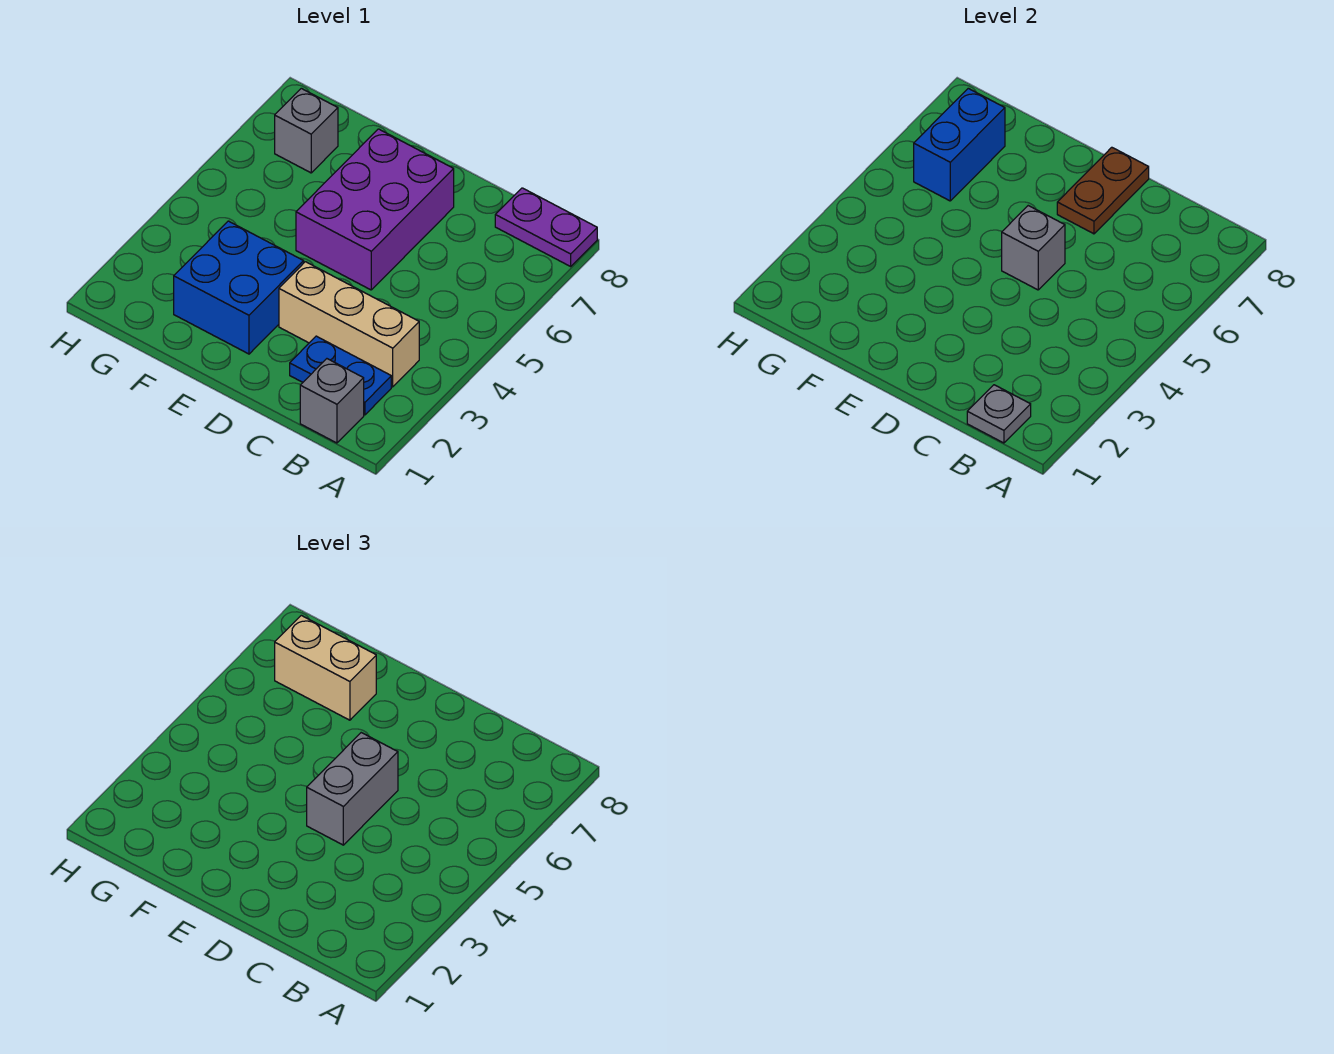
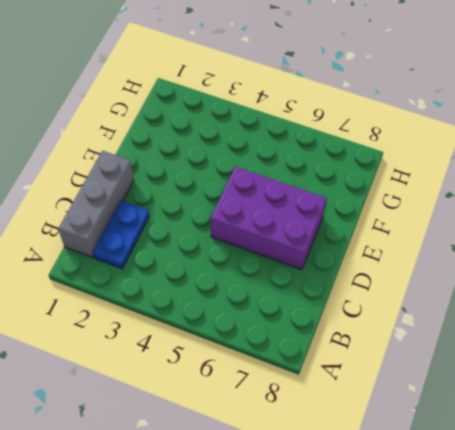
grey brick B1:D1 level 1 -> grey brick B1 level 1
none -> purple plate A8:B8 level 1
none -> tan brick B3:D3 level 1
none -> blue brick E2:F3 level 1

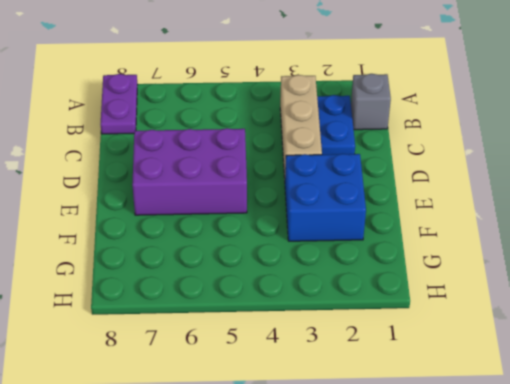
none -> grey brick G7 level 1
none -> grey plate B1 level 2
none -> grey brick D5 level 2

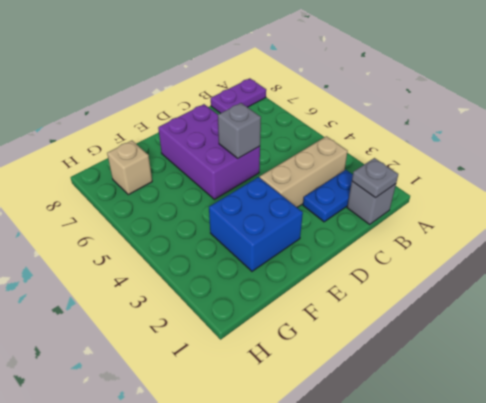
tan brick G7 level 1 -> grey brick G7 level 1
none -> brown plate D7:D8 level 2
none -> blue brick G6:G7 level 2
none -> grey brick D4:D5 level 3

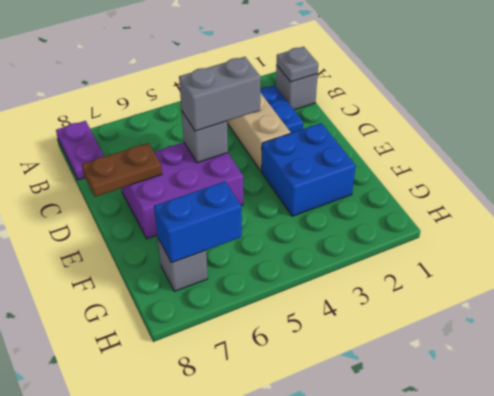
none -> tan brick F7:G7 level 3

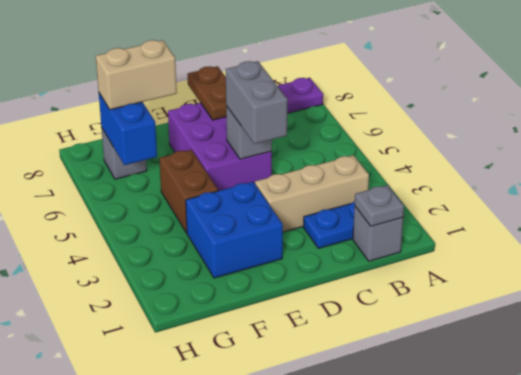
brown brick F4:F5 level 1 -> none

